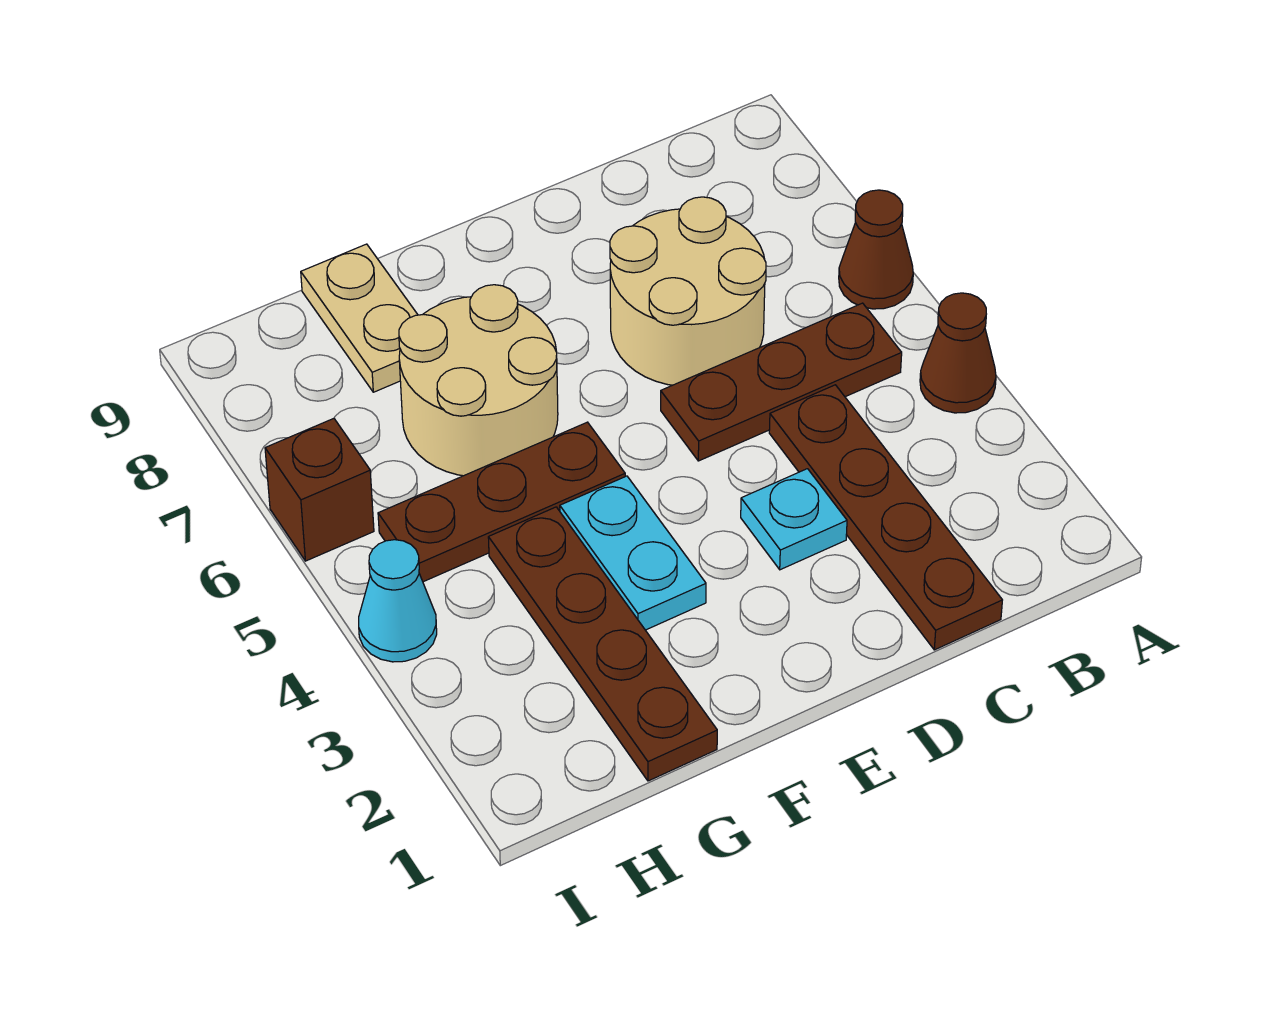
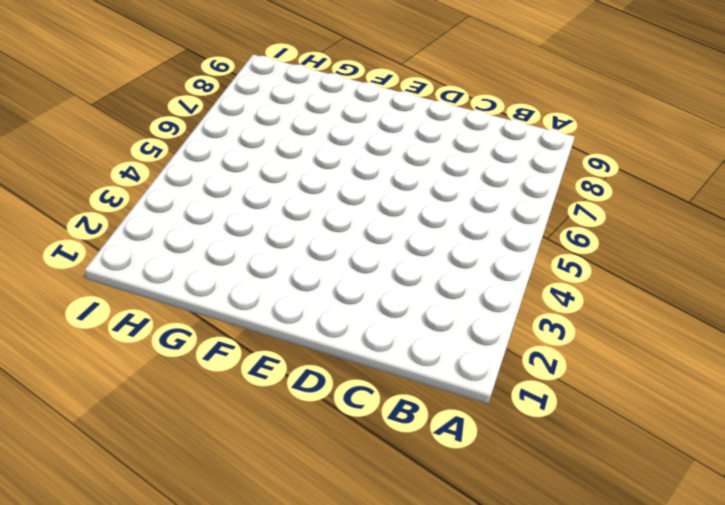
none -> brown cone A4 level 1
none -> brown cone A6 level 1
none -> brown plate B5:D5 level 1

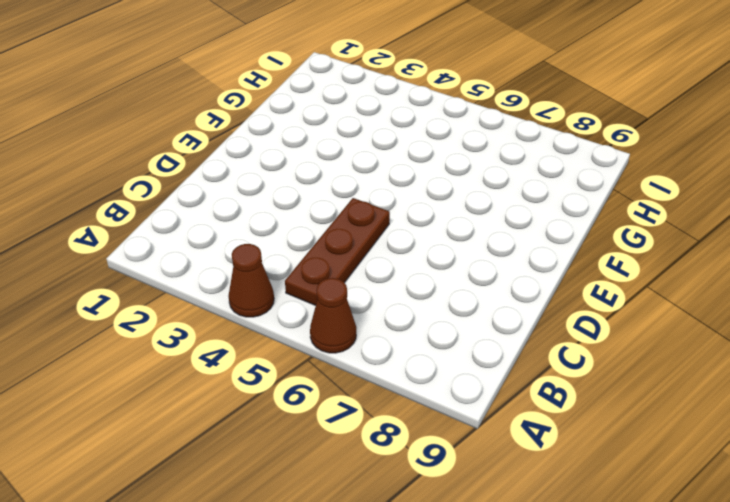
none -> brown plate C1:C4 level 1
none -> tan round brick C6:D7 level 1
none -> cyan plate D3 level 1

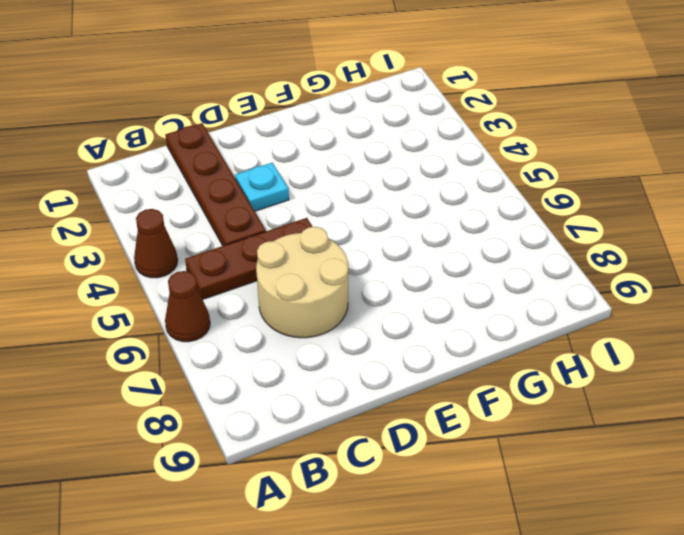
none -> cyan plate F3:F4 level 1
none -> brown plate F5:H5 level 1
none -> tan round brick F6:G7 level 1

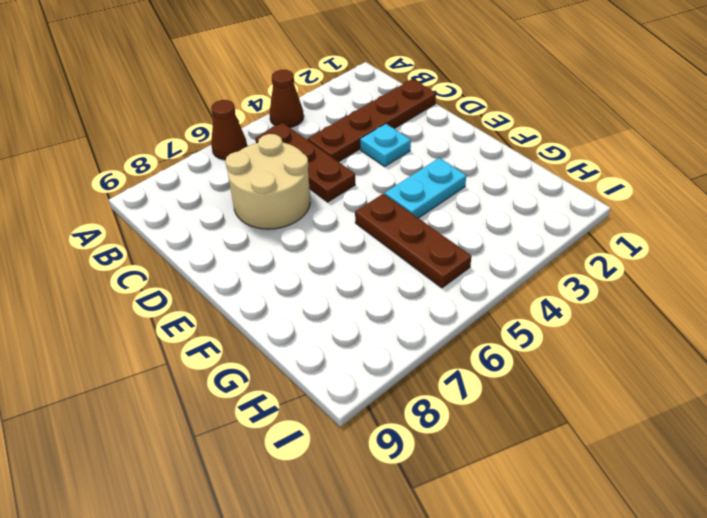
none -> tan round brick F6:G7 level 1
none -> brown plate G1:G4 level 1
none -> tan plate G8:G9 level 1

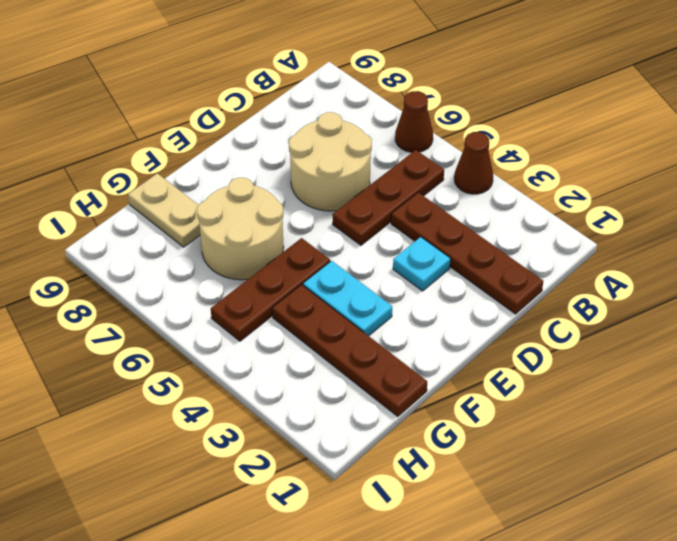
none -> cyan cone I4 level 1
none -> brown brick I6 level 1

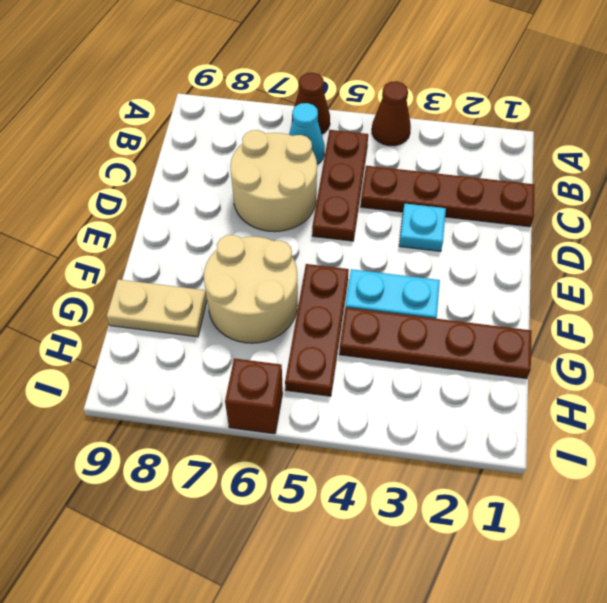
cyan cone B6 level 1 -> cyan cone I4 level 1

